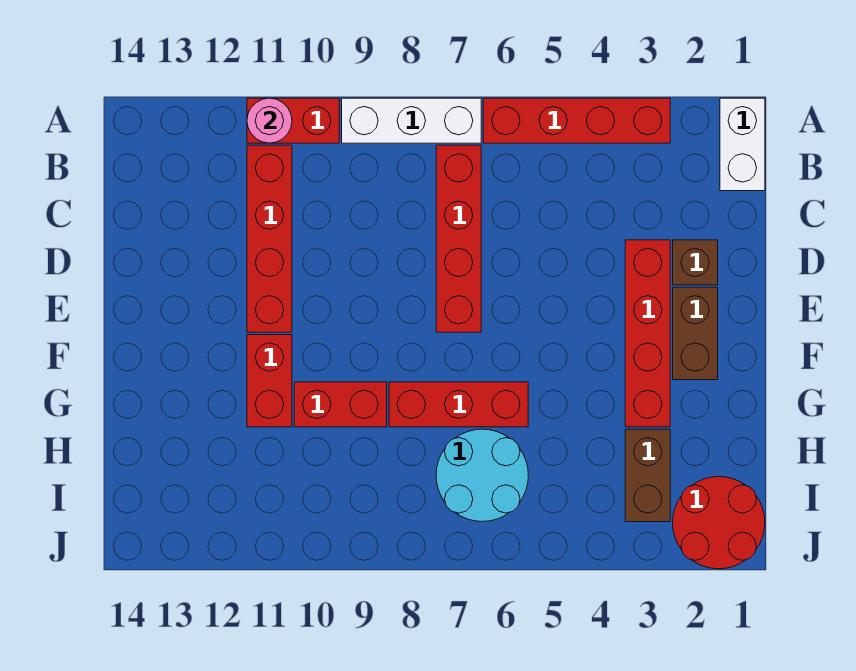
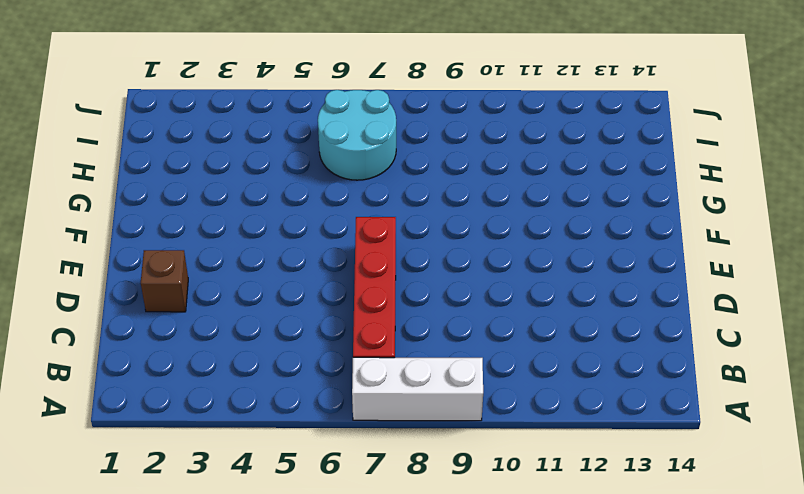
none -> white brick A1:B1 level 1
none -> red brick A3:A6 level 1
none -> red brick A10:A11 level 1

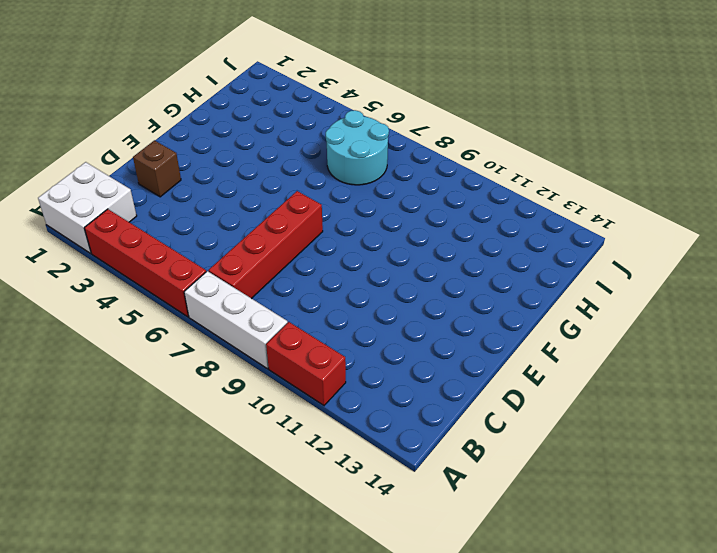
white brick A1:B2 level 1 -> white brick A1:B1 level 1
none -> red brick B11:E11 level 1
none -> red brick D3:G3 level 1
none -> brown brick E2:F2 level 1

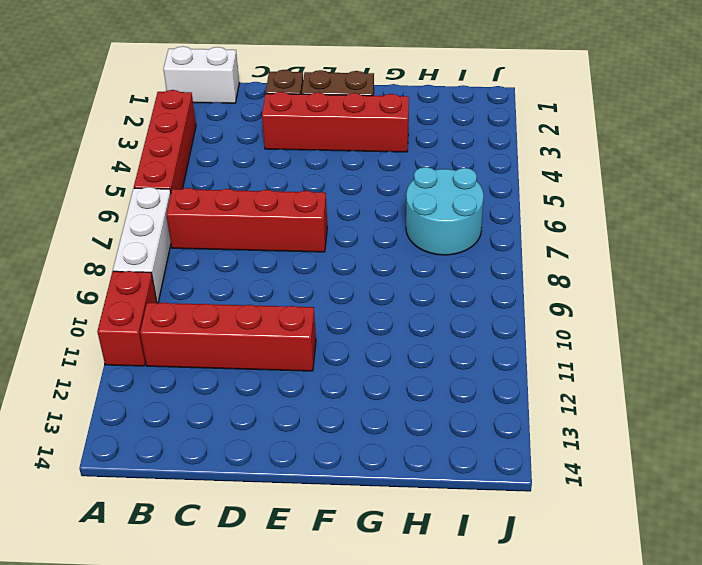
none -> red brick F11:G11 level 1
none -> red brick G6:G8 level 1
none -> red brick G9:G10 level 1

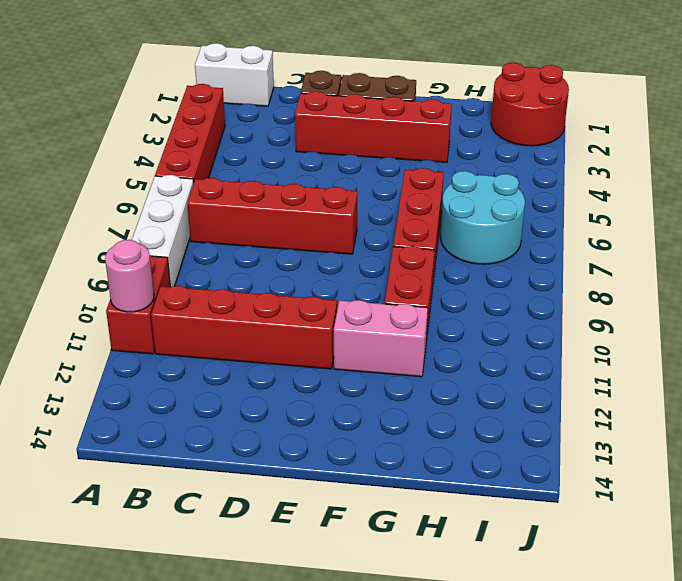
pink brick F11:G11 level 1 -> red brick F11:G11 level 1
none -> brown brick H3:I3 level 1

